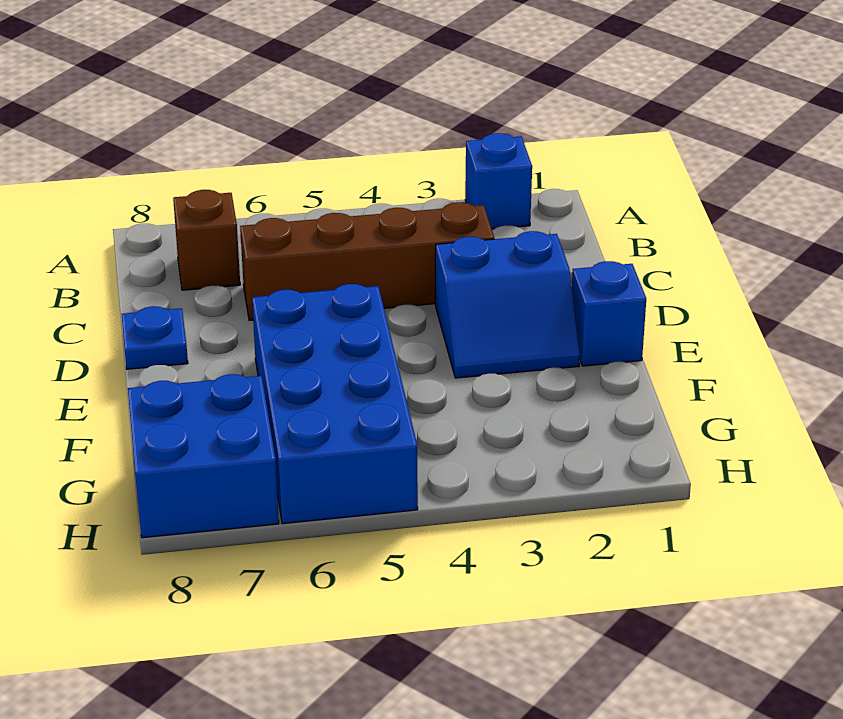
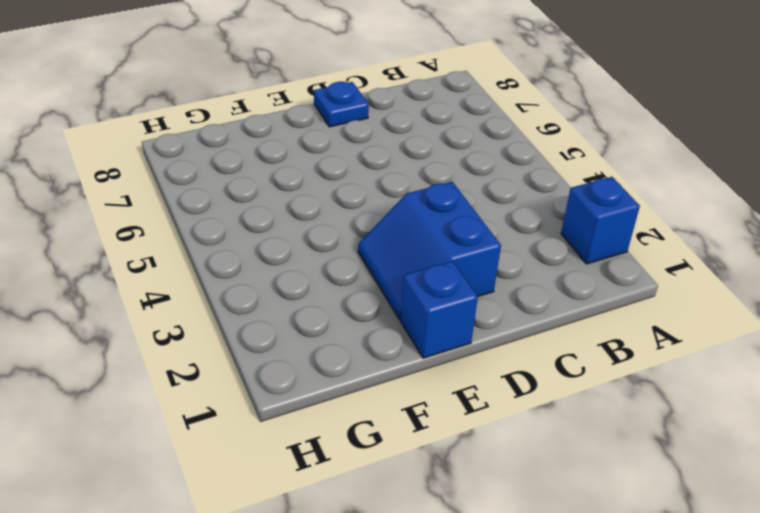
none -> brown brick B7 level 1
none -> brown brick C3:C6 level 1

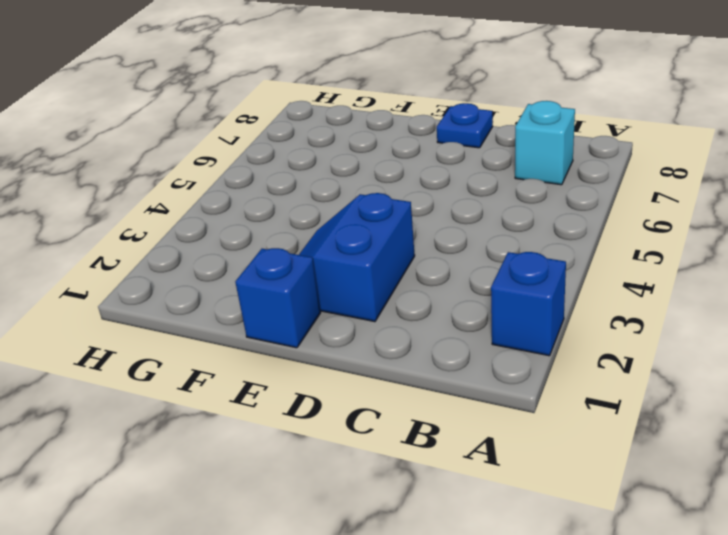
cyan brick B7 level 1 -> brown brick B7 level 1
none -> brown brick C3:C6 level 1
none -> blue brick E5:H6 level 1

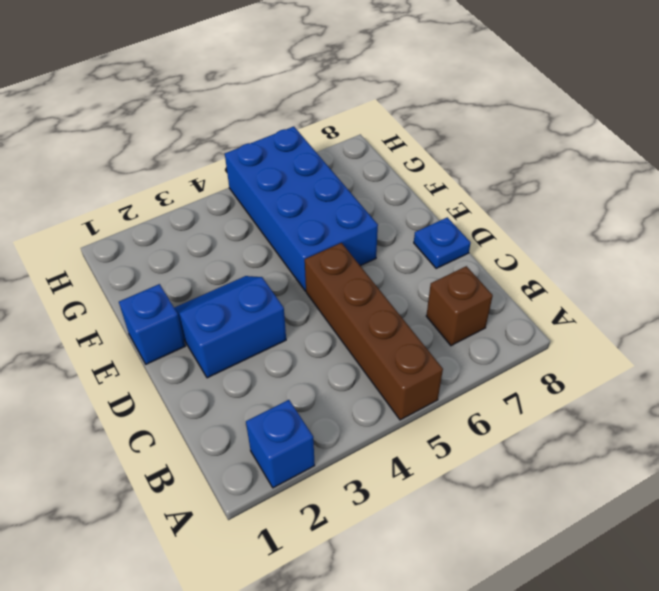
brown brick A5:D5 level 1 -> brown brick C3:C6 level 1
none -> blue brick G7:H8 level 1

